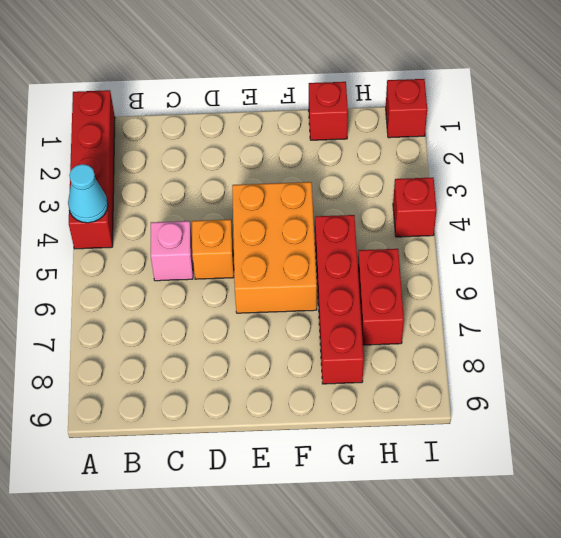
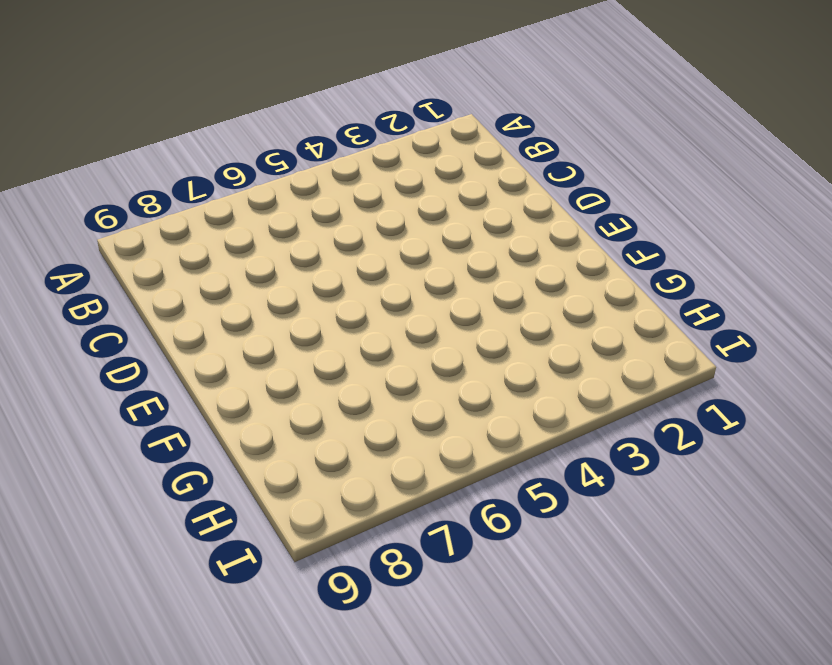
none -> red brick A1:A4 level 1
none -> pink brick C5 level 1

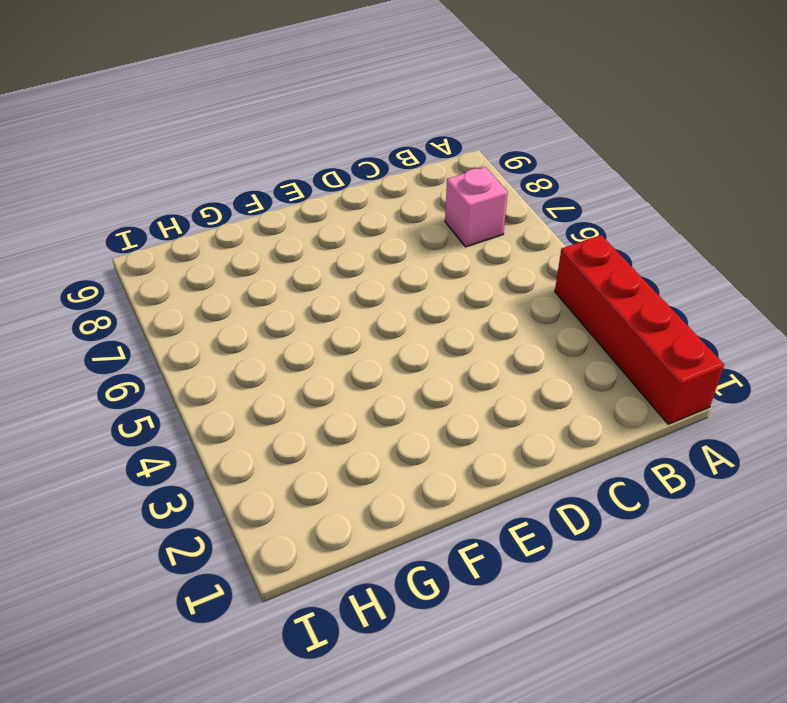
pink brick B7 level 1 -> pink brick C5 level 1
none -> orange brick D5 level 1
none -> orange brick E4:F6 level 1

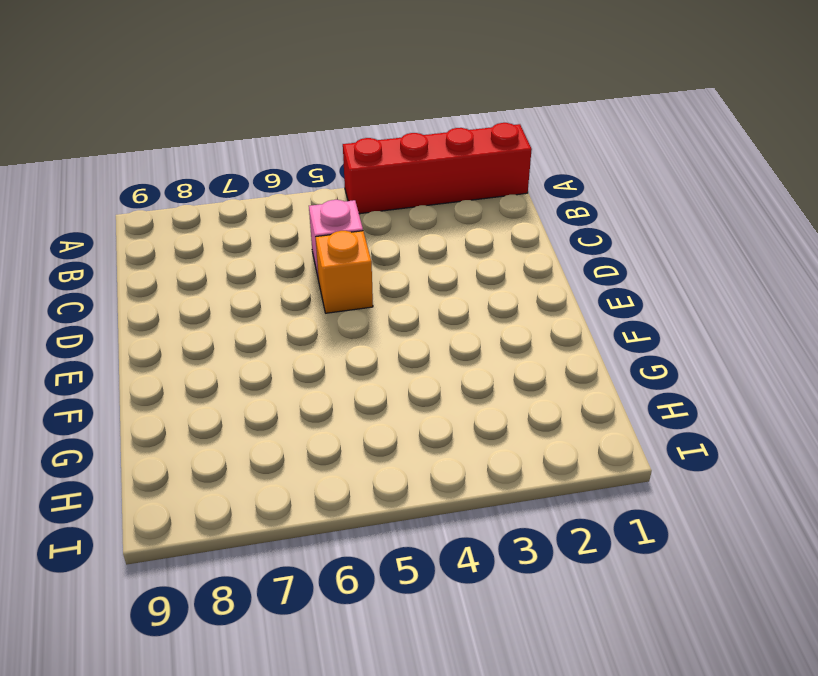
none -> orange brick E4:F6 level 1
none -> red brick G1 level 1

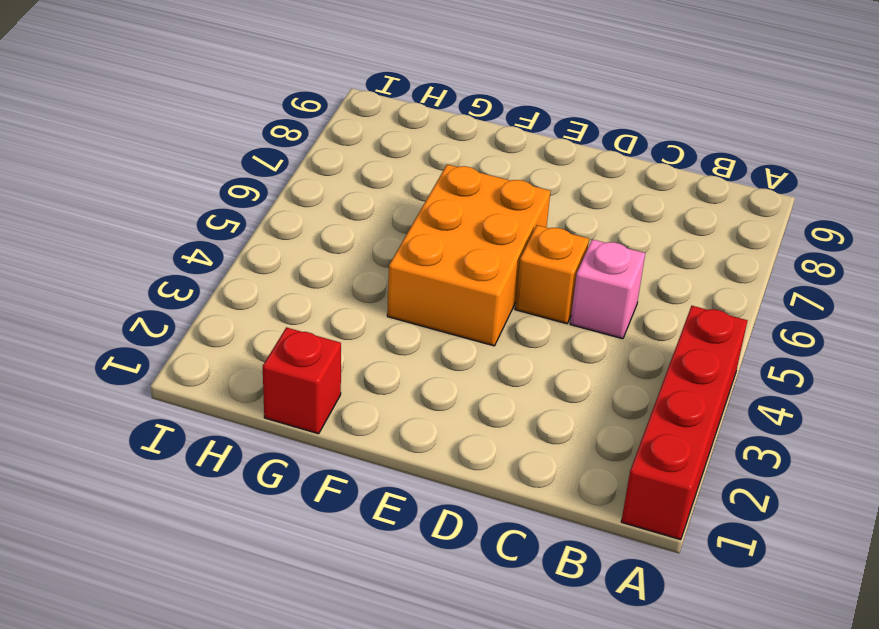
none -> red brick G5:G8 level 1
none -> red brick H6:H7 level 1

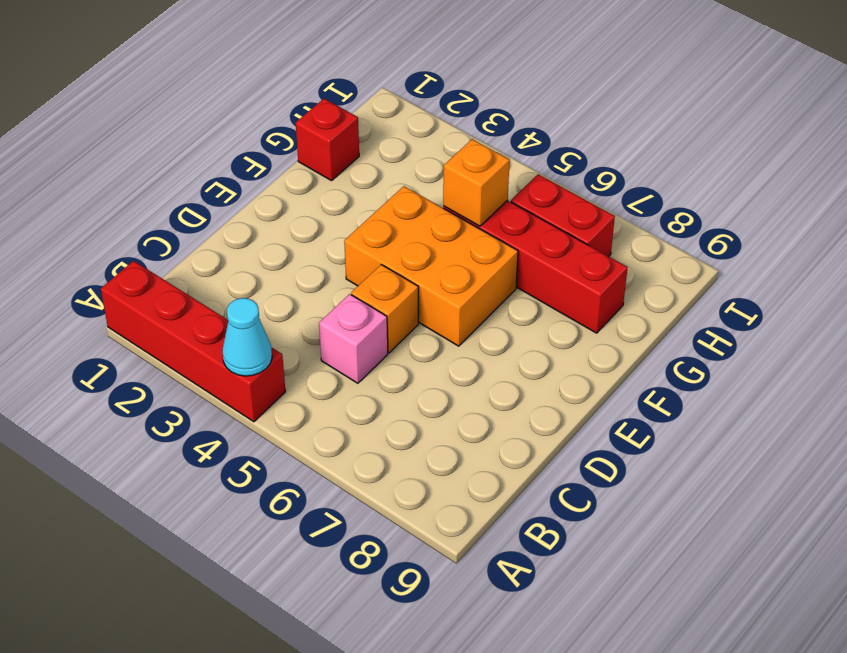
orange brick G5 level 2 -> none
none -> red brick I1 level 1
none -> red brick I4 level 1

